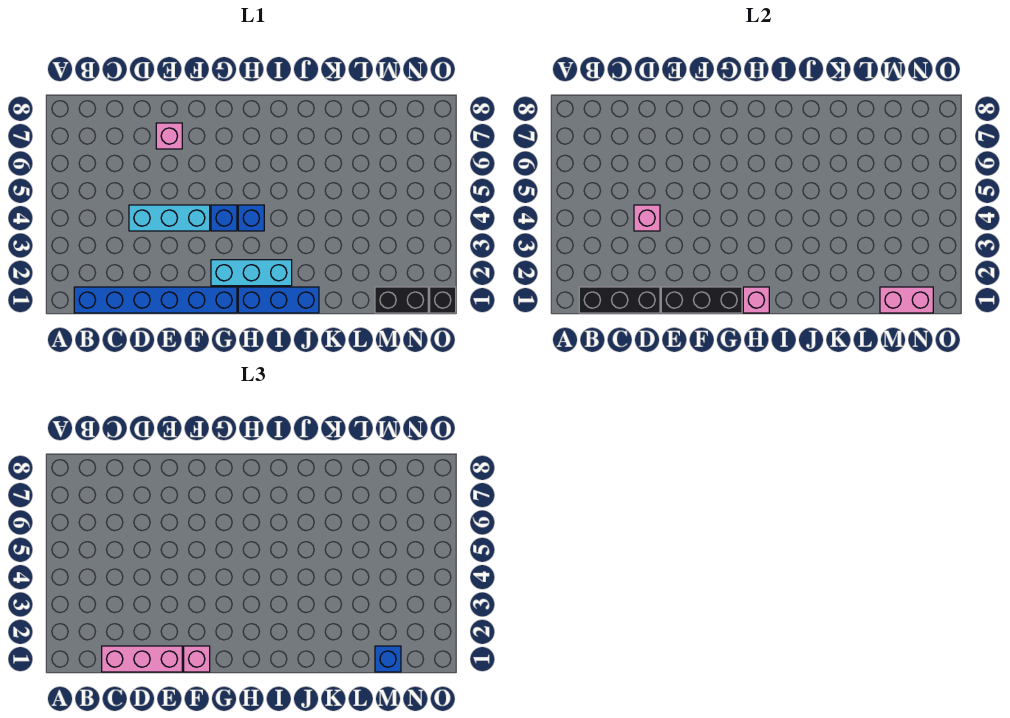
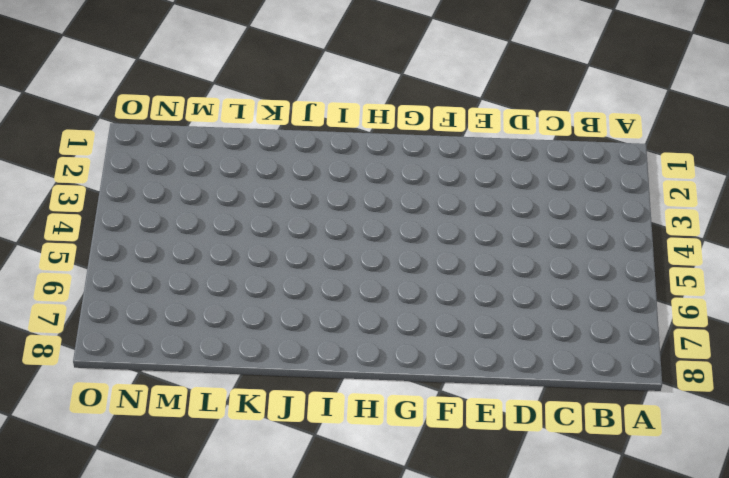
none -> blue brick B1:G1 level 1
none -> cyan brick D4:F4 level 1
none -> pink brick E7 level 1

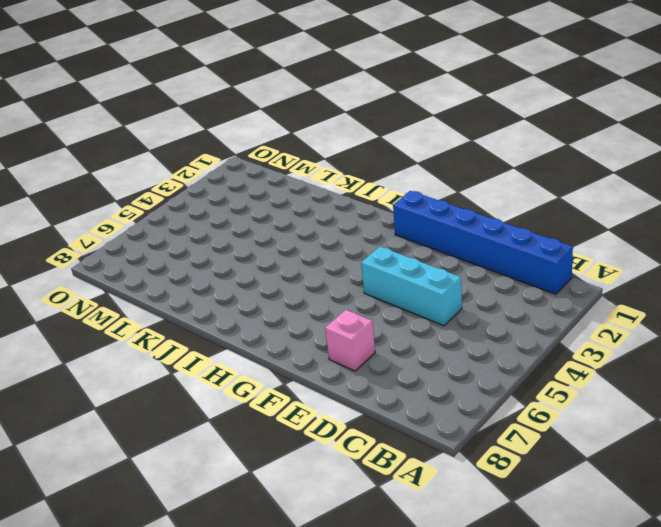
none -> cyan brick G2:I2 level 1
none -> blue brick G4 level 1
none -> blue brick H1:J1 level 1

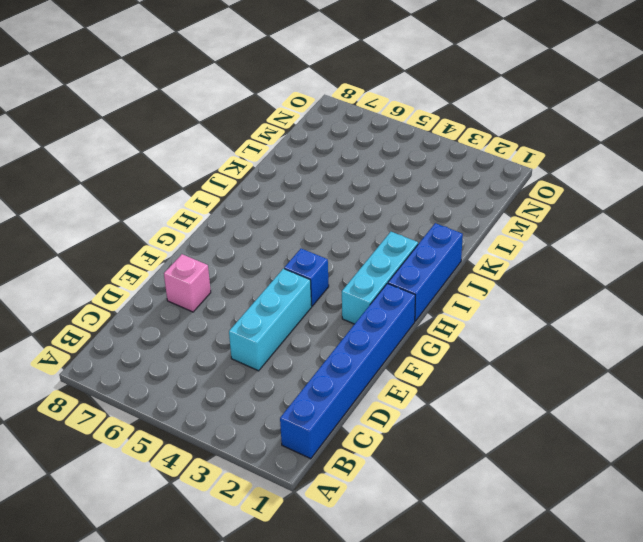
none -> blue brick H4 level 1
none -> black brick M1:N1 level 1
none -> black brick O1 level 1

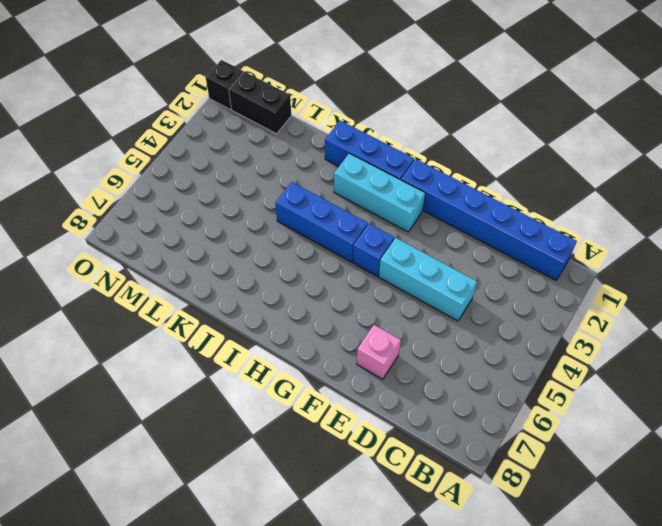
blue brick H4:J4 level 1 -> blue brick H4 level 1
none -> black brick B1:D1 level 2
none -> pink brick D4 level 2
none -> black brick E1:G1 level 2

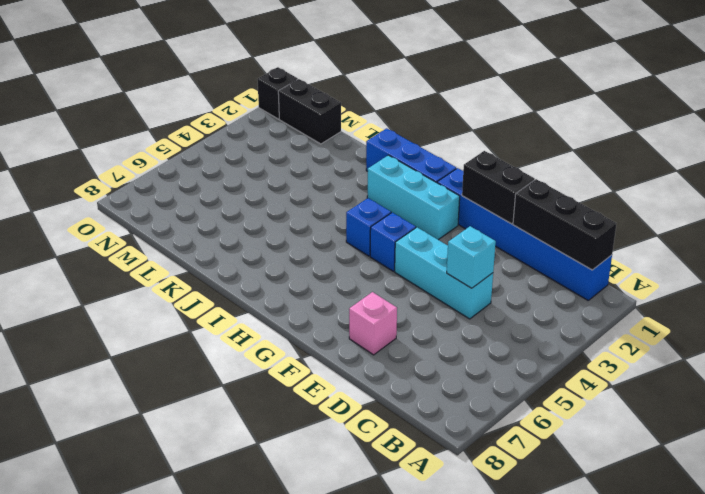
cyan brick D4 level 2 -> pink brick D4 level 2
black brick E1:F1 level 2 -> black brick E1:G1 level 2
none -> pink brick H1 level 2
none -> pink brick M1:N1 level 2
none -> pink brick C1:E1 level 3

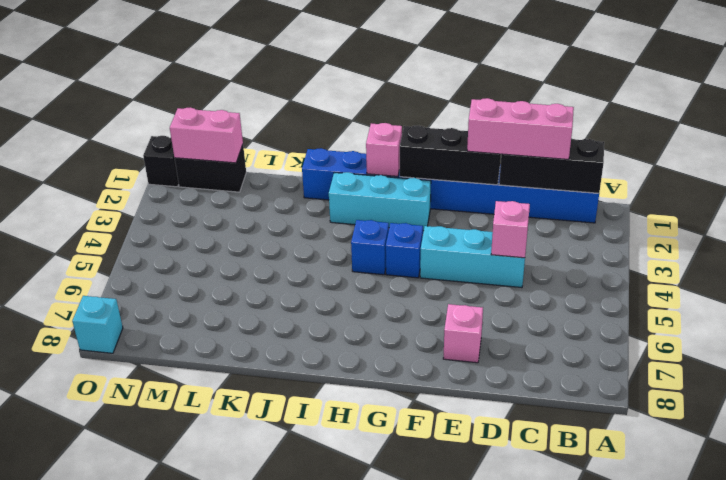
cyan brick O8 level 1 -> none
none -> pink brick F1 level 3
none -> blue brick M1 level 3

